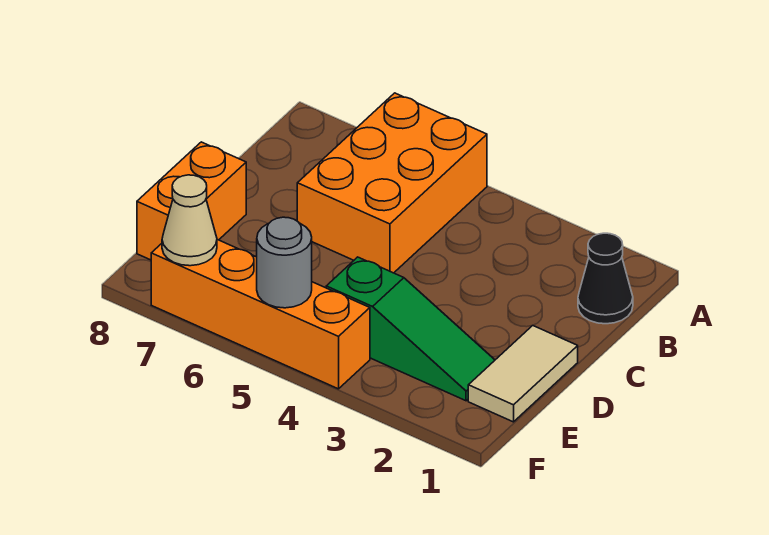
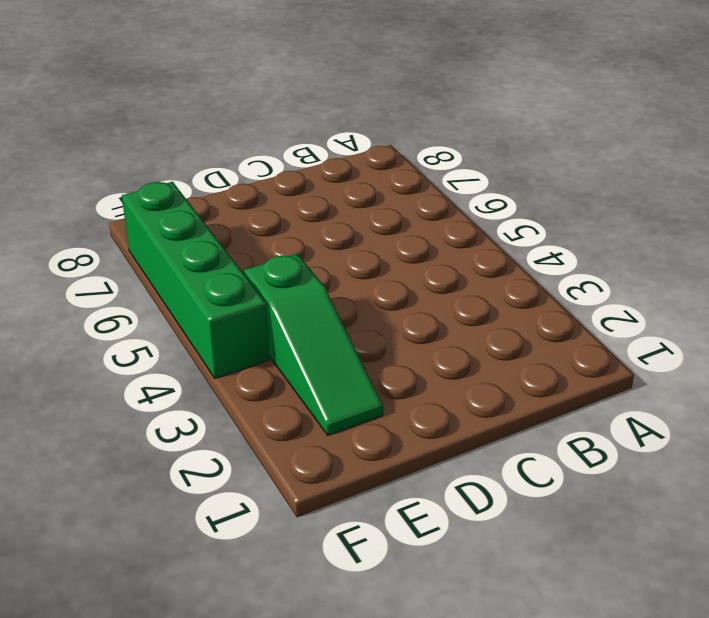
green brick F4:F7 level 1 -> orange brick F4:F7 level 1
none -> orange brick A5:C6 level 1
none -> black cone B1 level 1

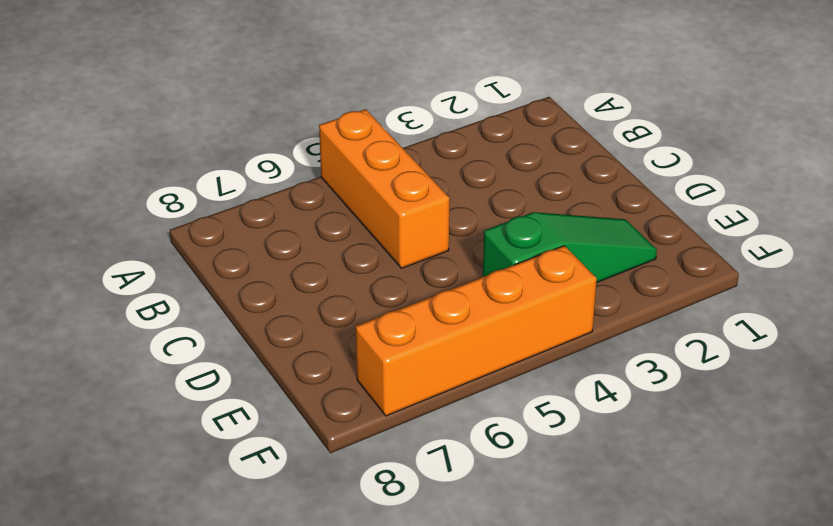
orange brick A5:C5 level 1 -> orange brick A5:C6 level 1
none -> black cone B1 level 1
none -> tan tile D1:E1 level 1

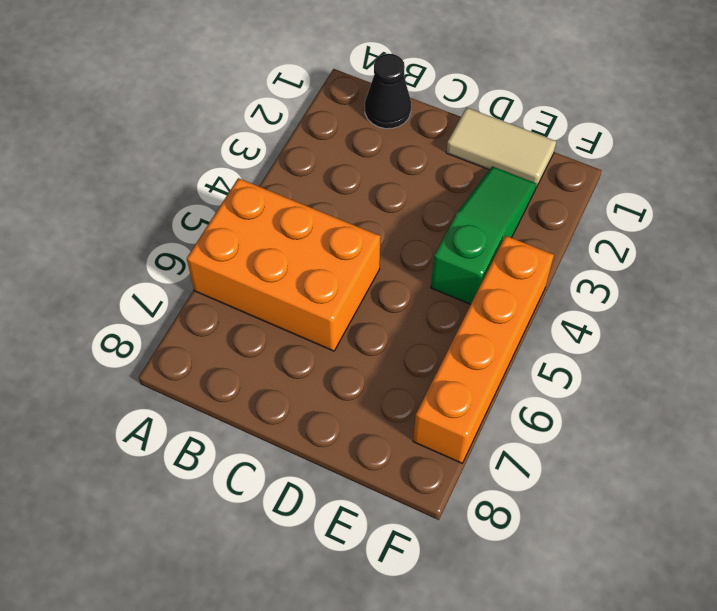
none -> orange brick D8:E8 level 1
none -> grey round brick F5 level 2

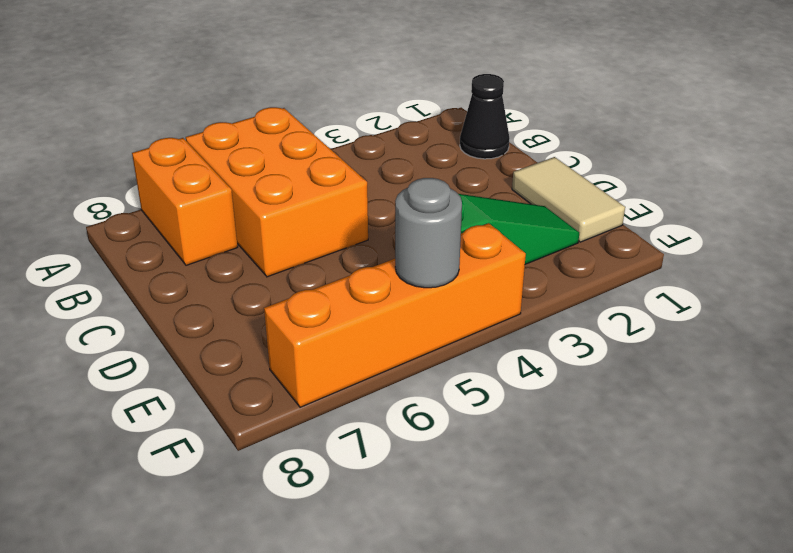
orange brick A7:B7 level 1 -> orange brick D8:E8 level 1
none -> tan cone F7 level 2

